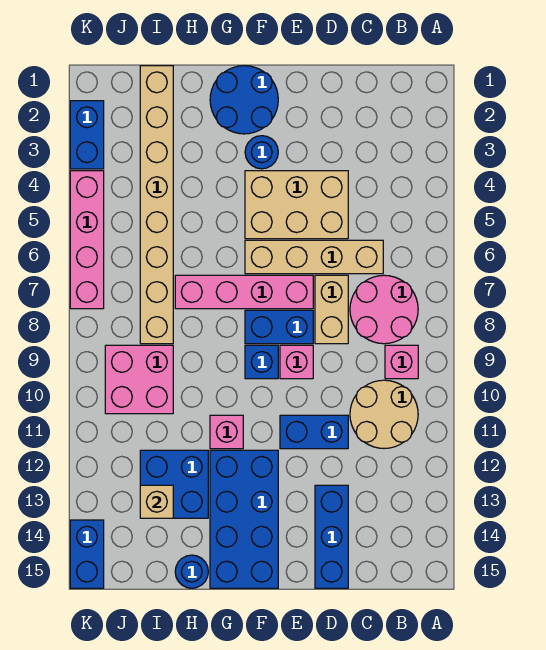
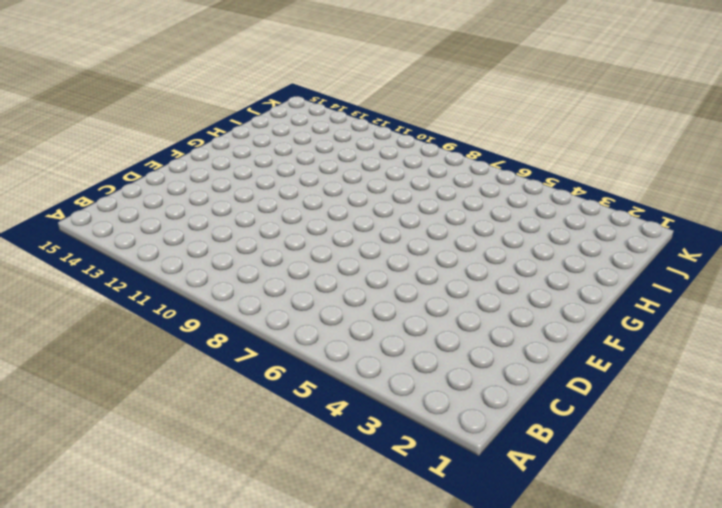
none -> pink round brick B7:C8 level 1
none -> pink brick B9 level 1
none -> tan round brick B10:C11 level 1

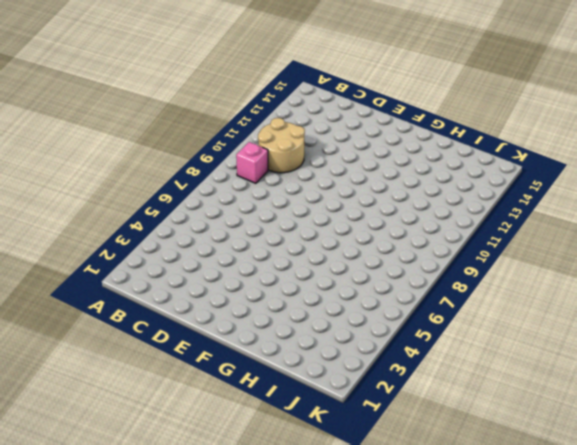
none -> pink round brick B7:C8 level 1
none -> tan brick C6:F6 level 1
none -> tan brick D4:F5 level 1

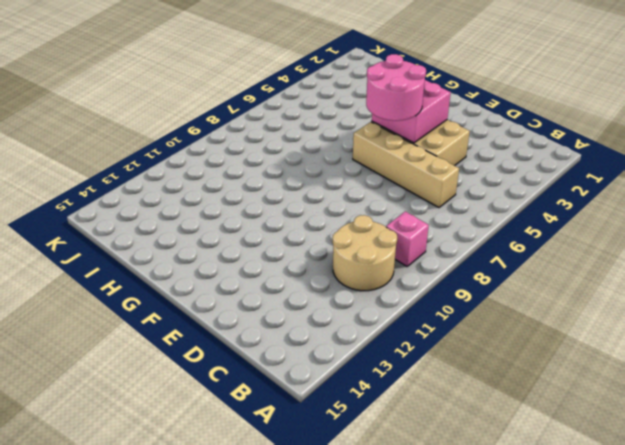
pink brick E4:F5 level 2 -> pink brick I9:J10 level 1
pink round brick E5:F6 level 3 -> pink round brick B7:C8 level 1
none -> tan brick D7:D8 level 1
none -> blue brick D11:E11 level 1
none -> blue brick D13:D15 level 1

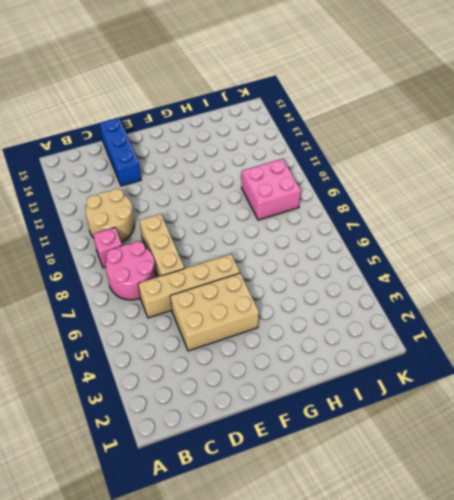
tan brick D7:D9 level 1 -> tan brick D7:D8 level 1
none -> blue brick D11:E11 level 1
none -> pink brick E7:H7 level 1
none -> blue brick E8:F8 level 1

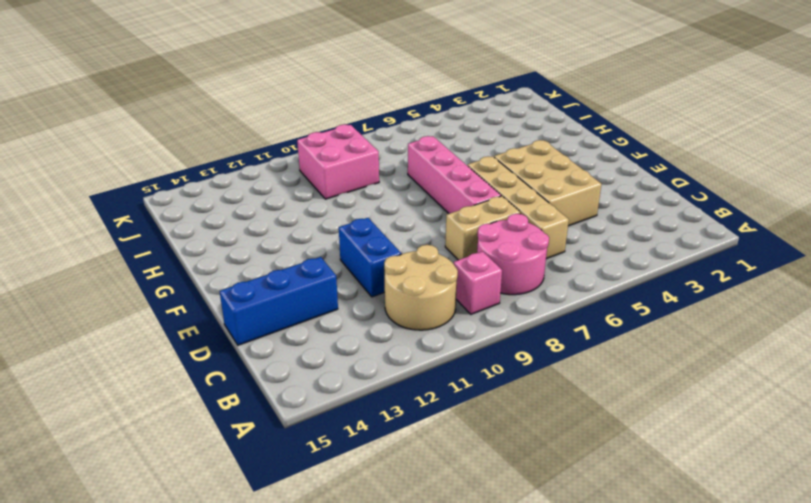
none -> blue brick E8:F8 level 1
none -> pink brick E9 level 1
none -> blue round brick F1:G2 level 1

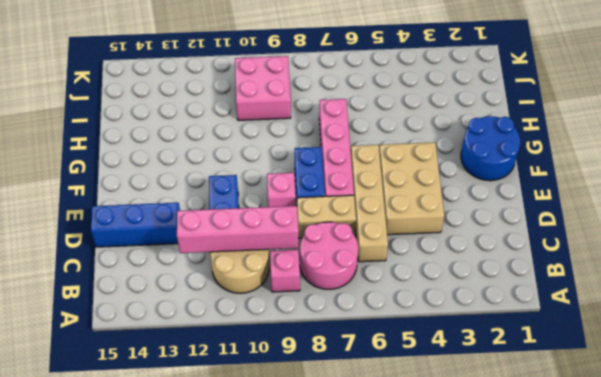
pink brick C9:C12 level 2 -> pink brick K4:K7 level 1
none -> blue round brick F3 level 1
none -> blue brick F9 level 1
none -> blue brick F12:G15 level 1

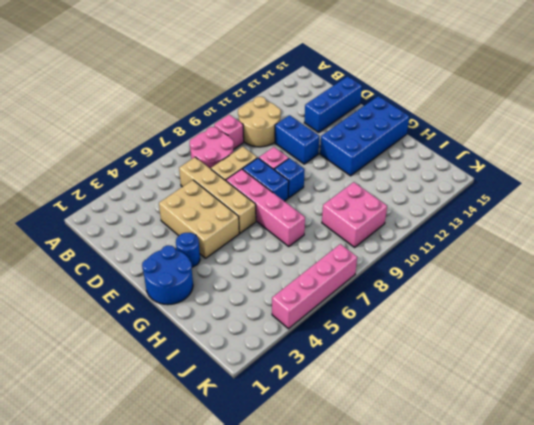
none -> pink brick G11 level 1
none -> blue brick H12:I13 level 1
none -> blue round brick H15 level 1

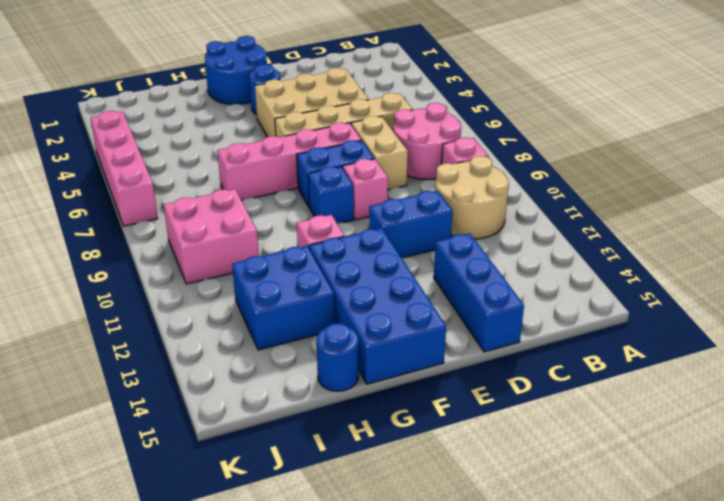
none -> tan brick I1:I8 level 1
none -> blue brick K2:K3 level 1
none -> blue brick K14:K15 level 1

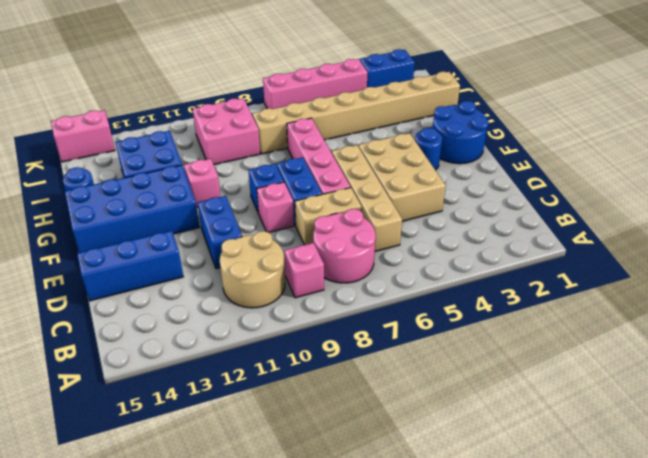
pink brick K14:K15 level 1 -> blue brick K14:K15 level 1
none -> tan brick I13 level 2

